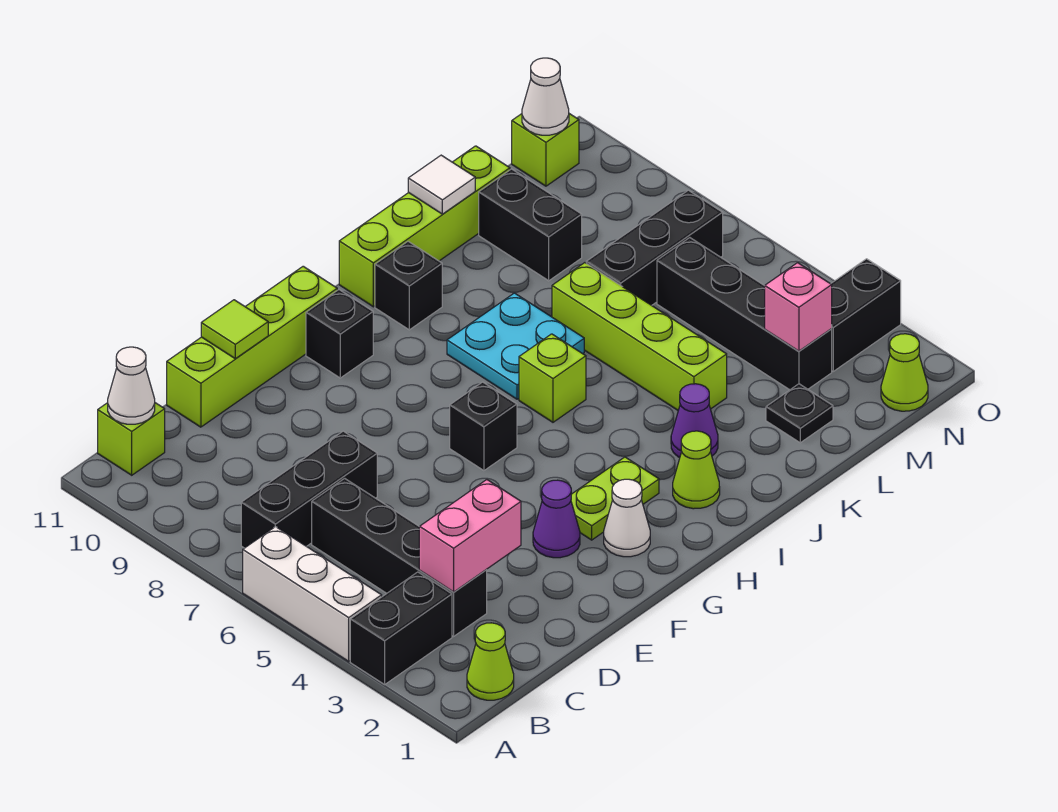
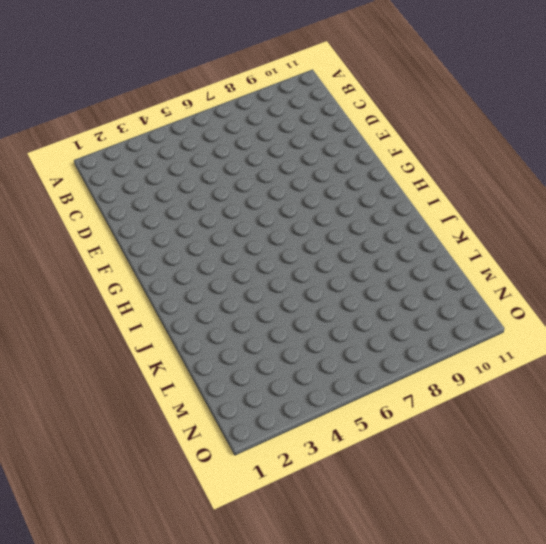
none -> black brick A3:B3 level 1
none -> white brick A4:A6 level 1
none -> lime cone B1 level 1
none -> black brick B7:D7 level 1

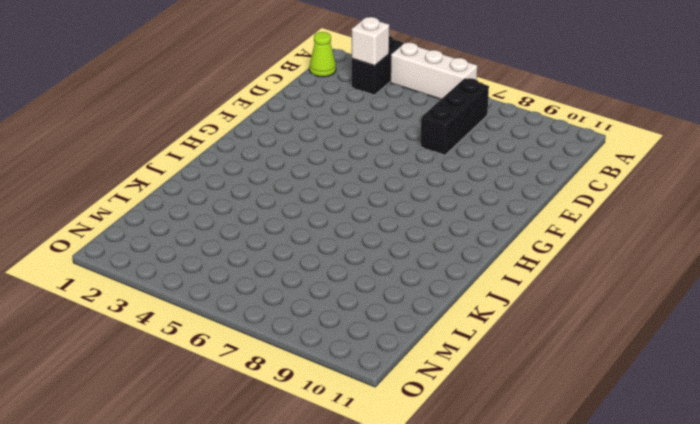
white brick B3 level 2 -> none
none -> lime brick B11 level 1
none -> black brick C3:C6 level 1
none -> lime brick D11:G11 level 1
none -> purple cone F3 level 1

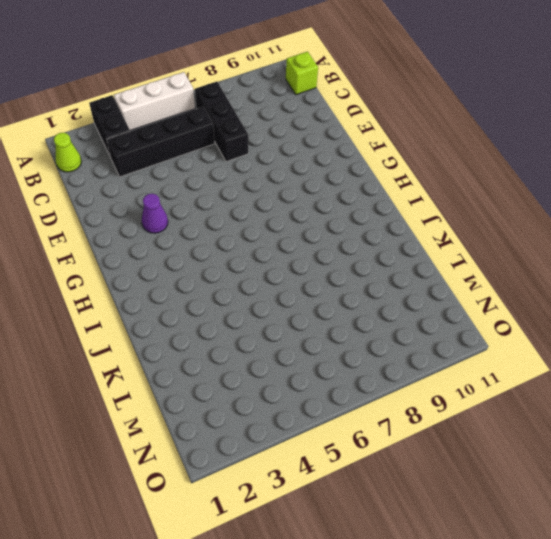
none -> lime brick D11:G11 level 1
none -> white cone G2 level 1
none -> lime plate G3:H3 level 1
none -> black brick G6 level 1

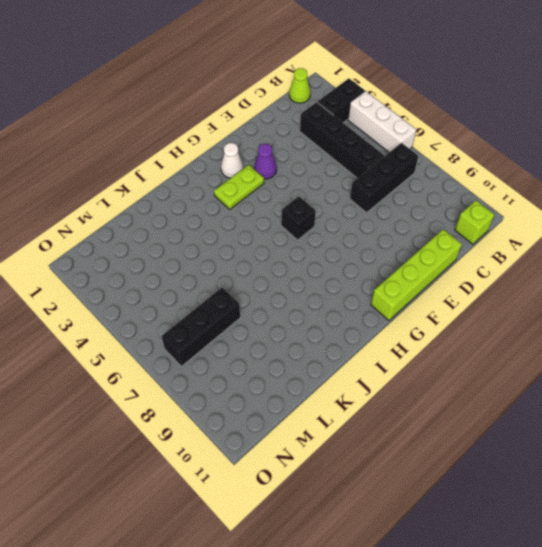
none -> black brick G10 level 1
none -> lime cone I2 level 1
none -> lime brick I6 level 1
none -> cyan plate I7:J8 level 1

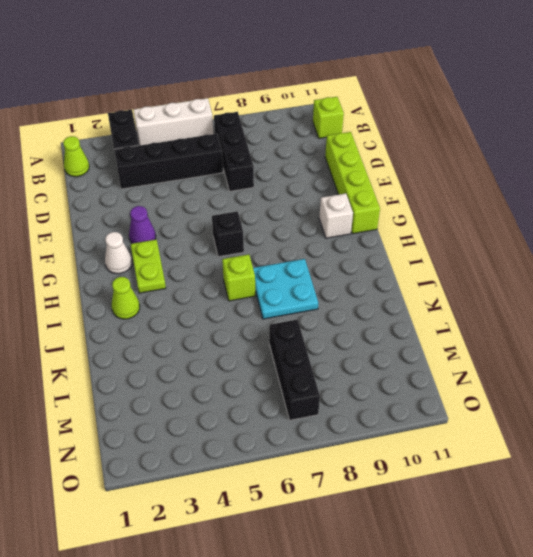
white brick G10 level 1 -> black brick G10 level 1
none -> black brick I10 level 1
none -> lime brick I11:L11 level 1
none -> purple cone J3 level 1
none -> lime brick K4:K7 level 1

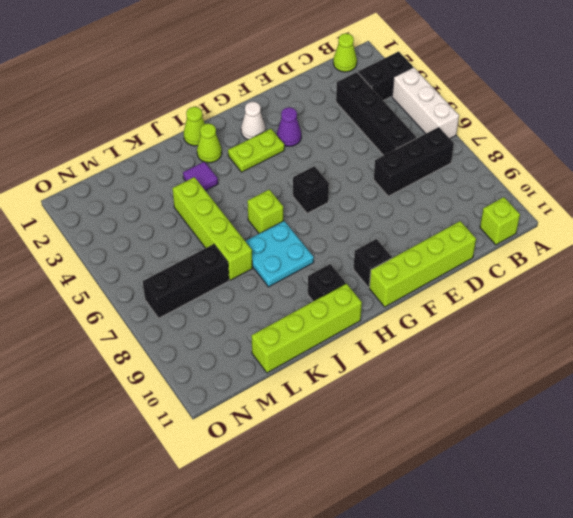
lime cone I1 level 1 -> lime cone N1 level 1
purple tile J3 level 1 -> purple cone J3 level 1
none -> black plate L2 level 1
none -> black brick L9:L10 level 1
none -> black brick M3:M6 level 1
none -> black brick N3:O3 level 1

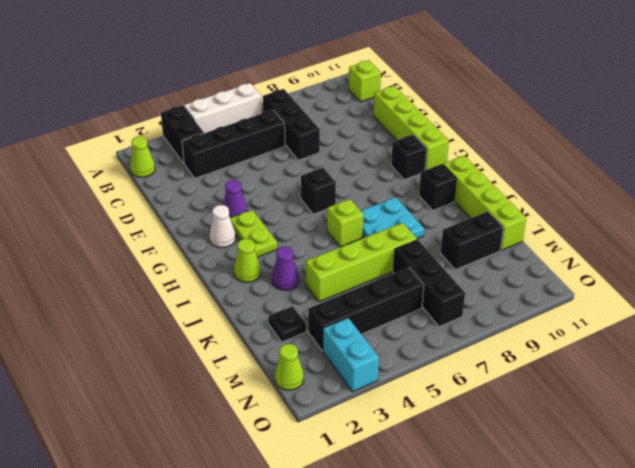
cyan brick N3:O3 level 1 -> black brick N3:O3 level 1
none -> lime brick N11 level 1
none -> white cone B11 level 2
none -> pink brick C3:D3 level 2
none -> lime tile E11 level 2

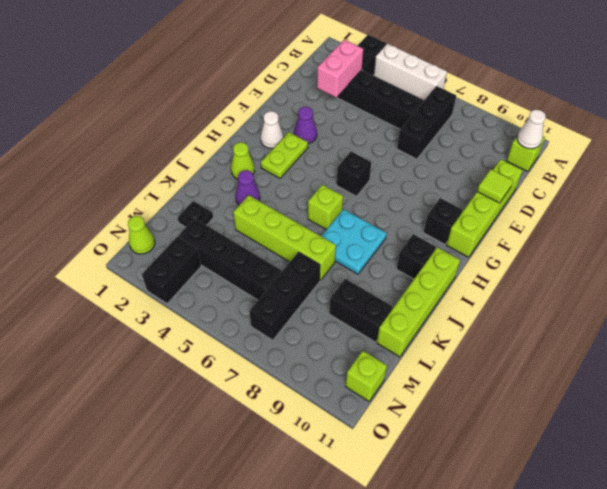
none -> lime cone B1 level 1
none -> white tile K11 level 2
none -> pink brick M3 level 2
none -> white cone N11 level 2

